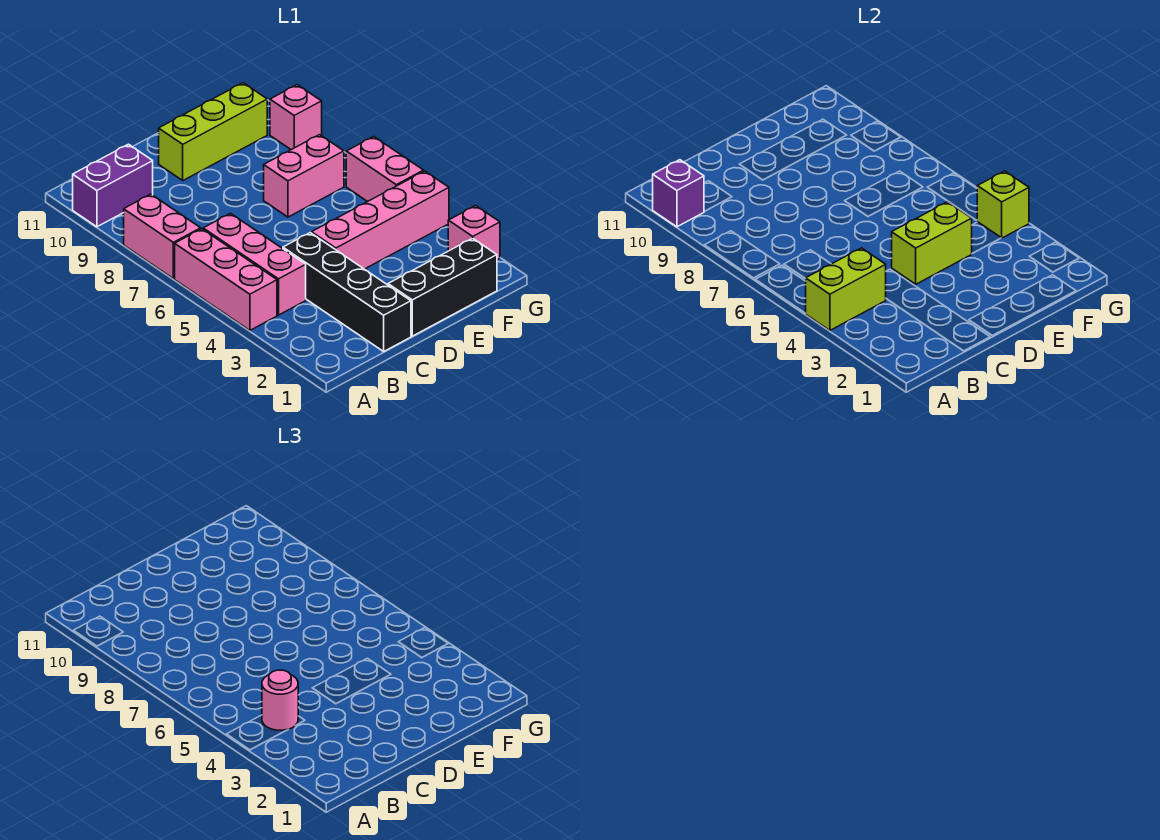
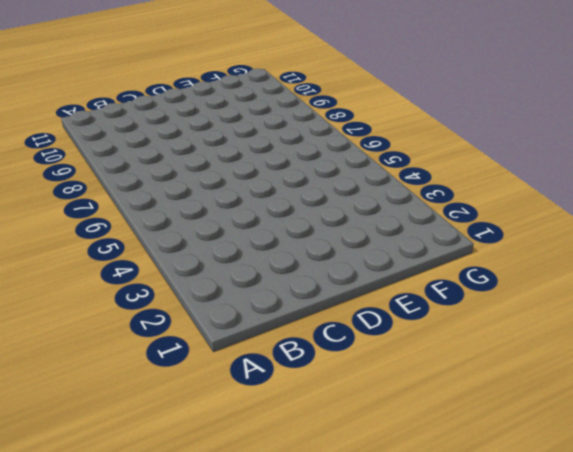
none -> pink brick A4:A6 level 1
none -> pink brick A7:A8 level 1
none -> purple brick A10:B10 level 1

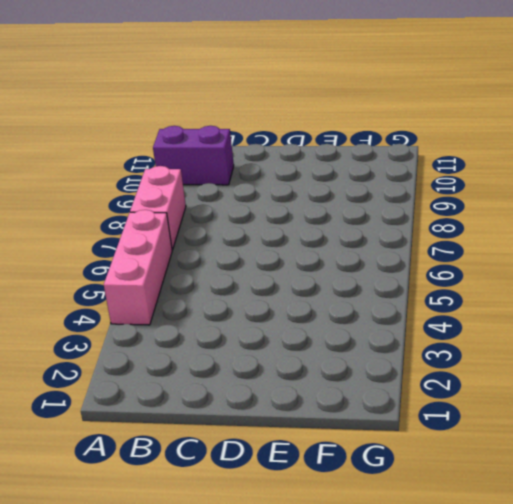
none -> pink brick B4:B6 level 1
none -> black brick C1:C4 level 1
none -> black brick D1:F1 level 1

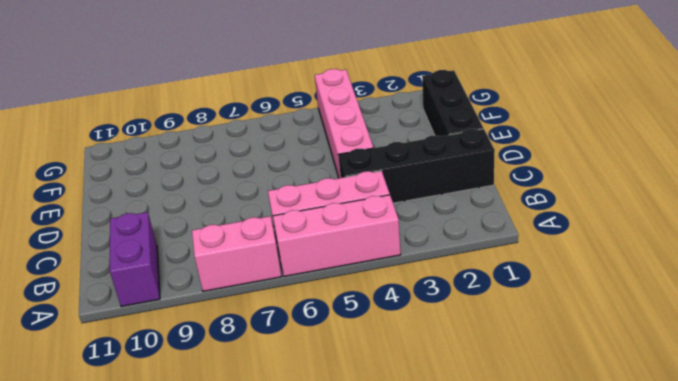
none -> lime brick D10:F10 level 1
none -> pink brick E7:F7 level 1
none -> pink brick G2 level 1

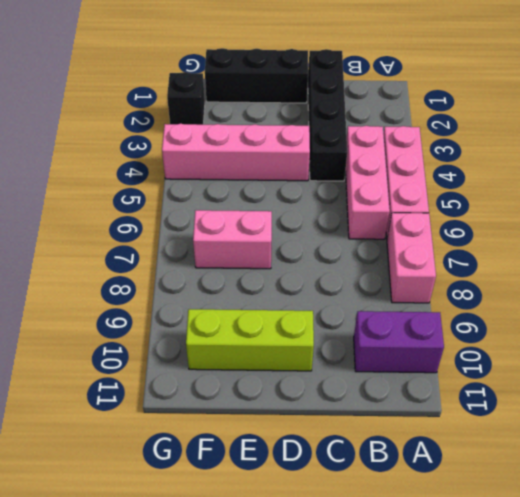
black brick G2 level 1 -> pink brick G2 level 1
none -> pink brick G5:G6 level 1
none -> pink brick G9 level 1
none -> lime brick A4:B4 level 2

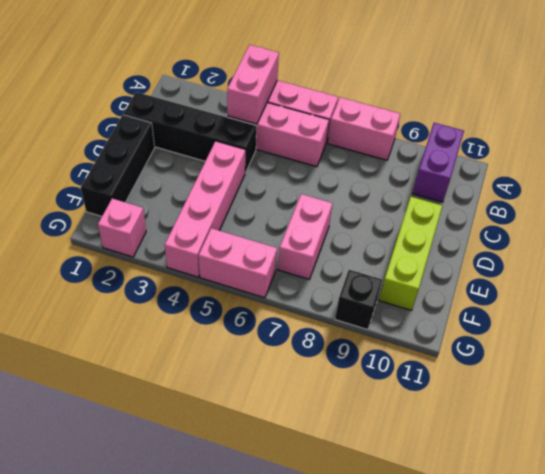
pink brick A4:B4 level 2 -> lime brick A4:B4 level 2
black brick G9 level 1 -> pink brick G9 level 1
none -> purple brick A10 level 2
none -> lime brick D4:E4 level 2
none -> lime brick G4 level 2

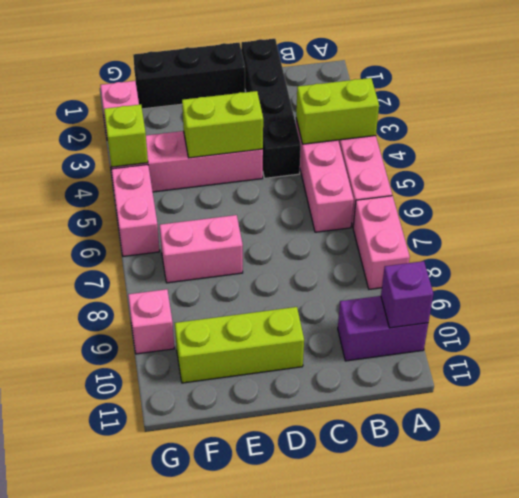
none -> pink round brick B4 level 3

